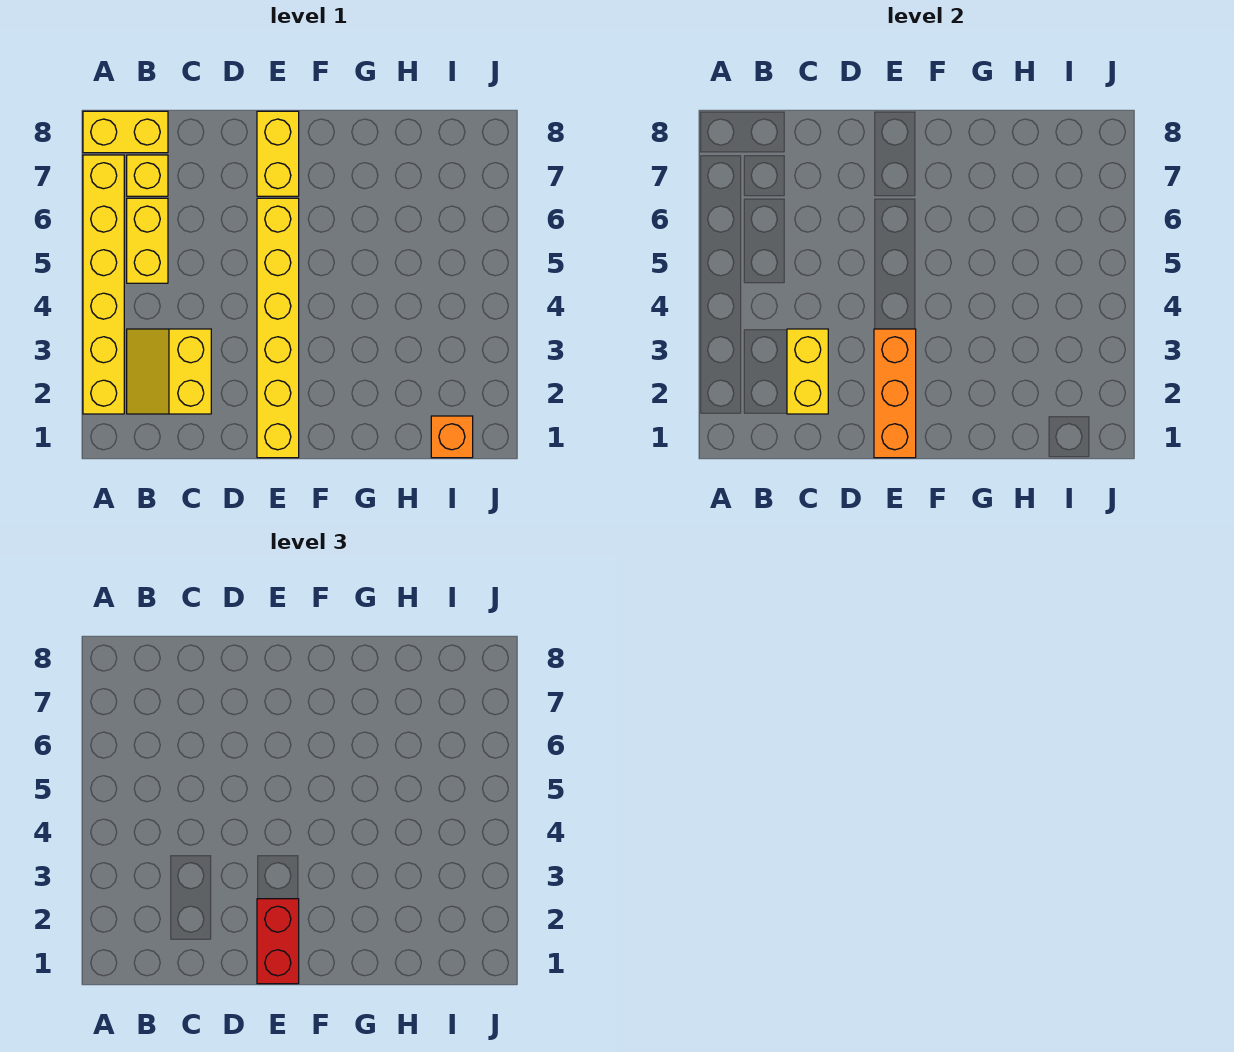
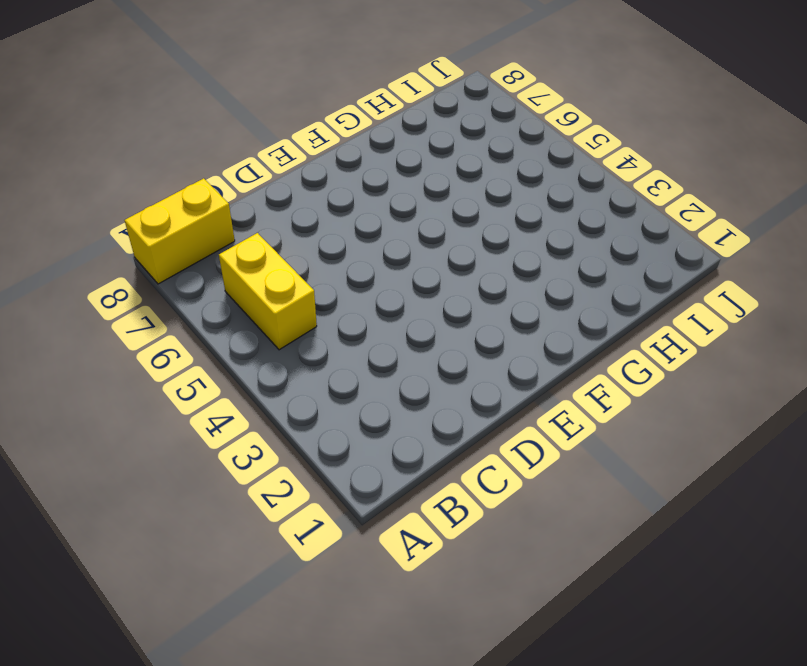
none -> yellow brick A2:A7 level 1
none -> yellow slope B2:C3 level 1 top C

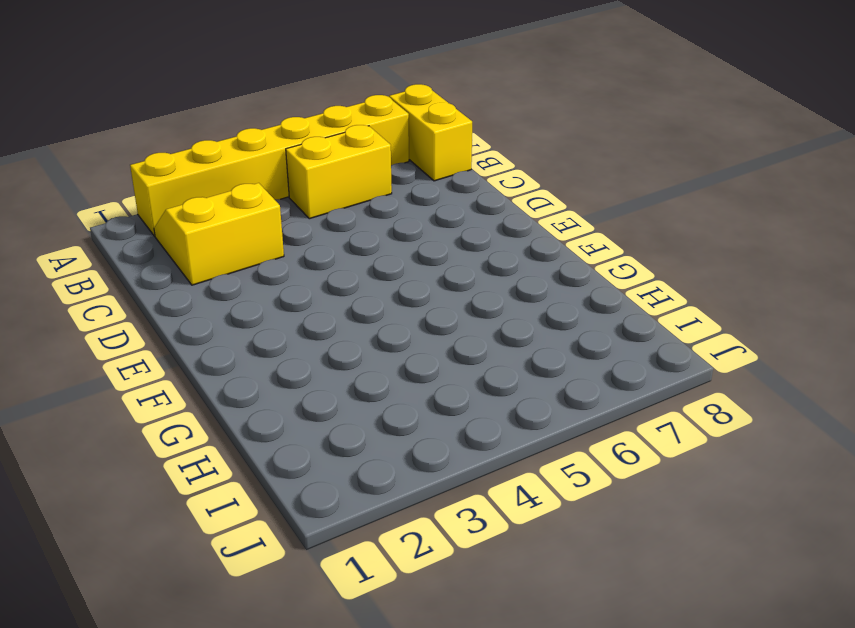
none -> yellow brick B7 level 1
none -> yellow brick E1:E6 level 1

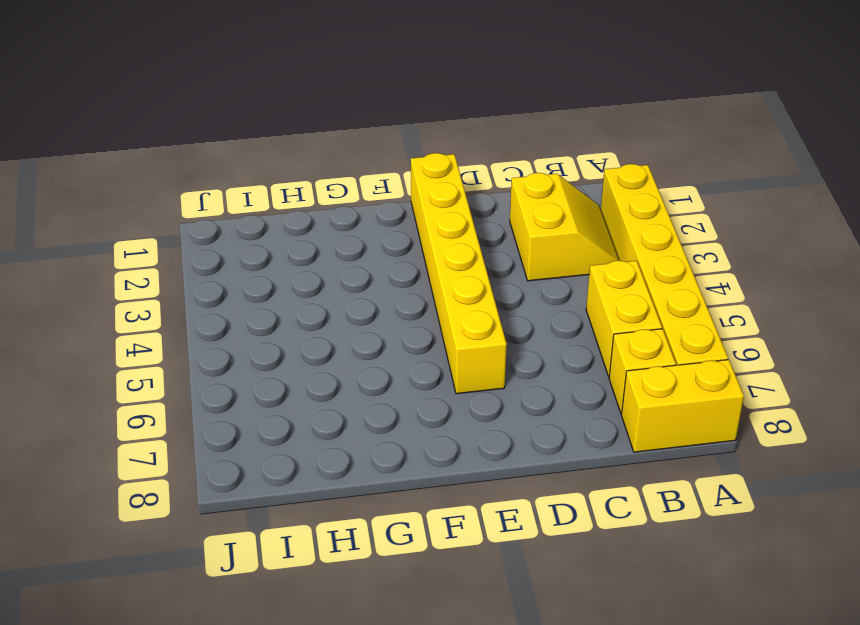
none -> yellow brick E7:E8 level 1
none -> orange brick I1 level 1

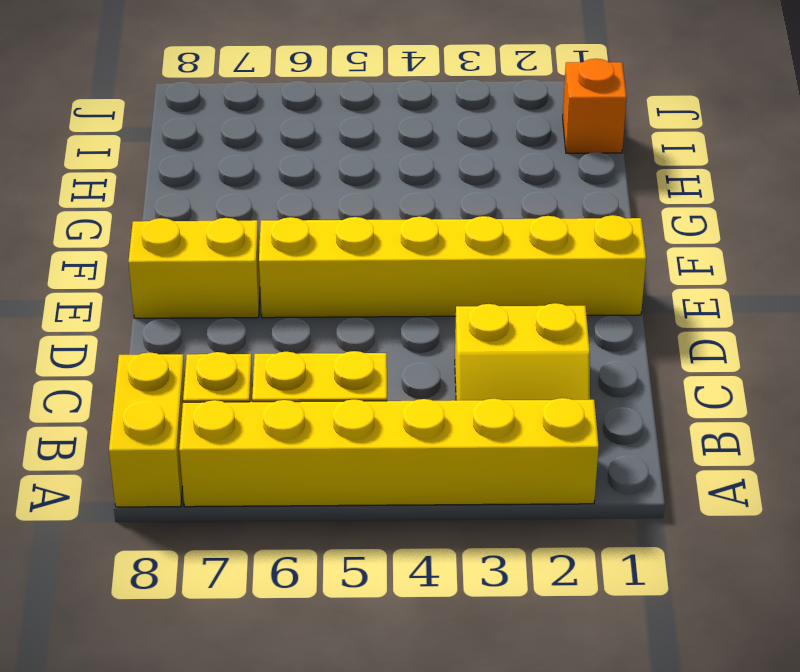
none -> yellow brick C2:C3 level 2
none -> orange brick E1:E3 level 2

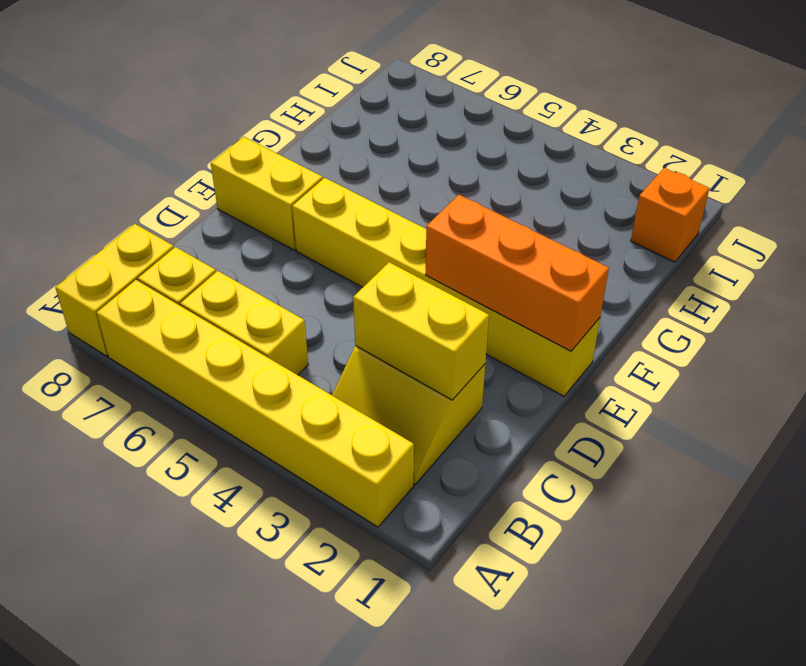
none -> red brick E1:E2 level 3

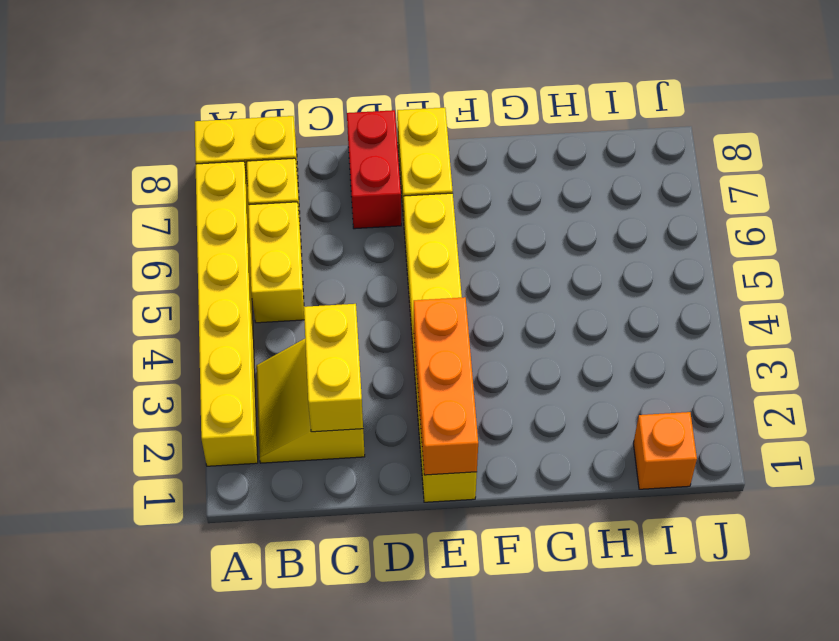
red brick D7:D8 level 1 -> red brick E1:E2 level 3

